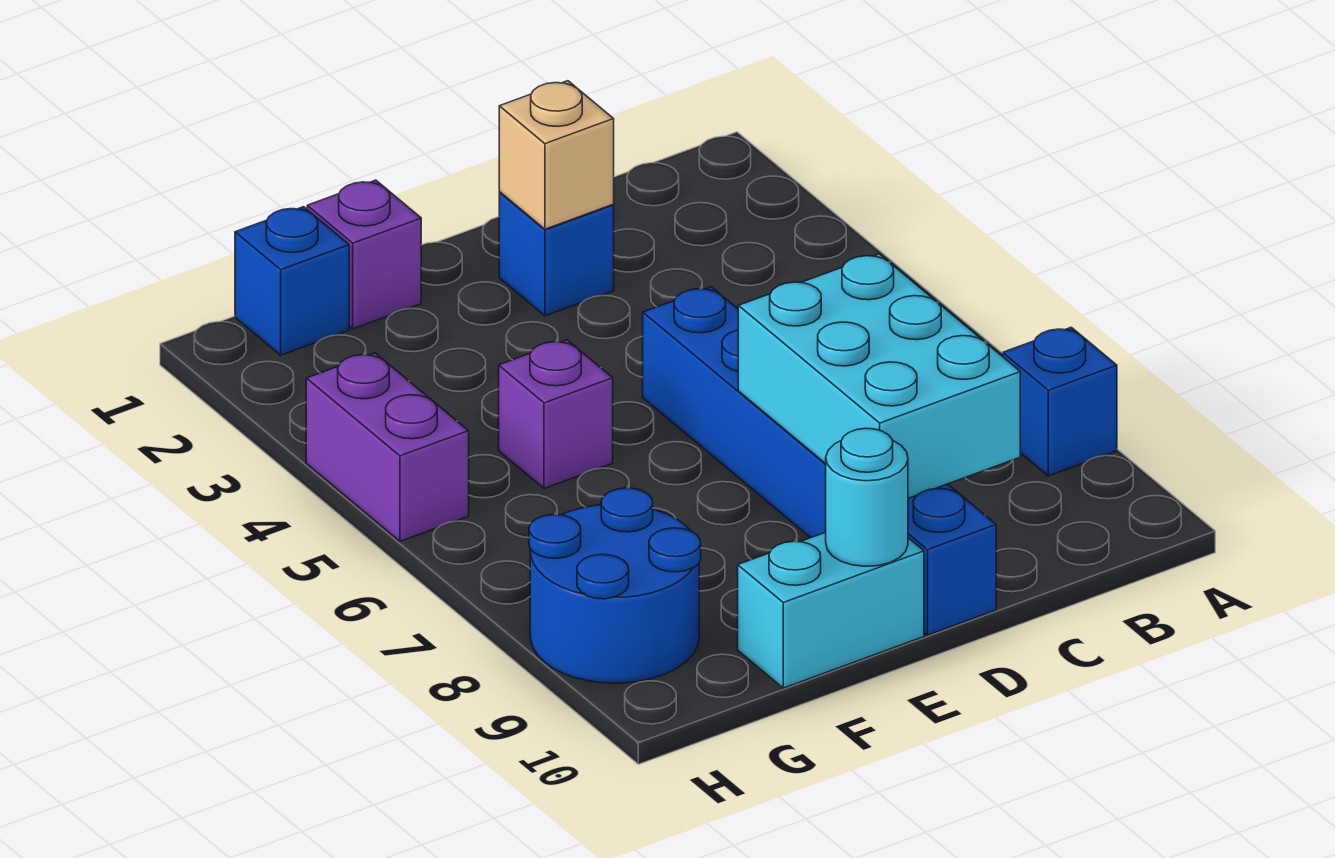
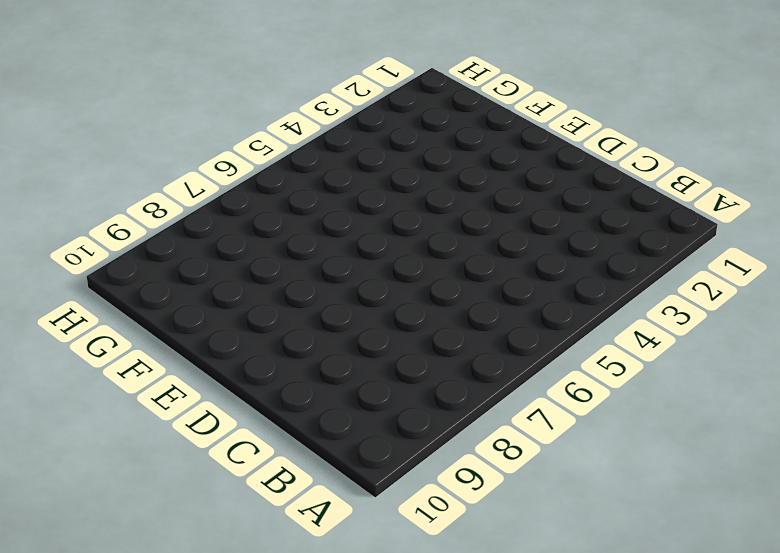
none -> blue brick A8 level 1
none -> blue brick D2 level 1
none -> blue brick D5:D10 level 1

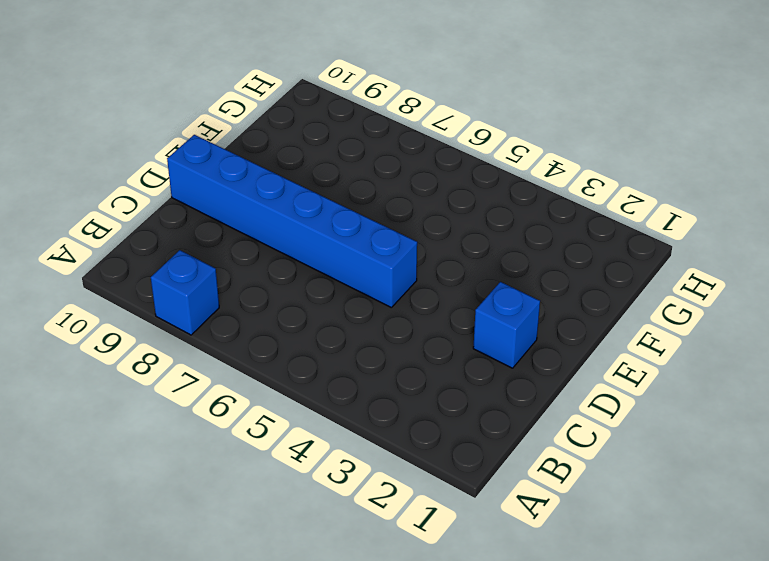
none -> cyan brick E10:F10 level 1
none -> purple brick F1 level 1
none -> purple brick F5 level 1

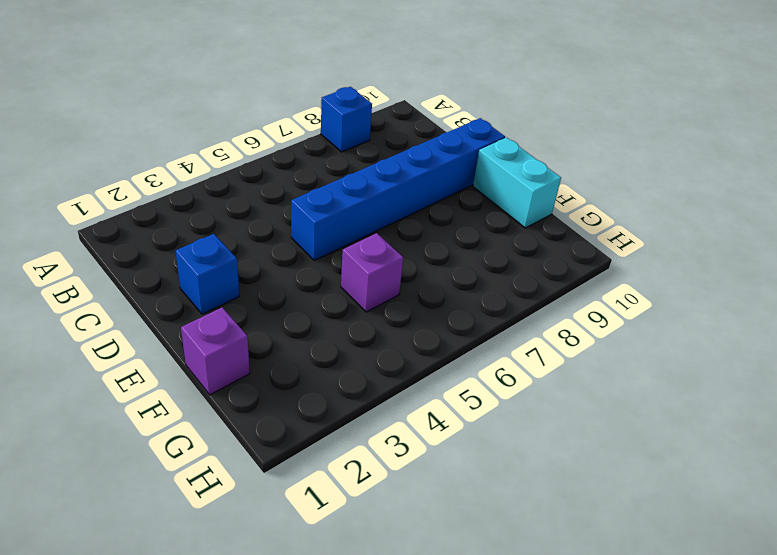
none -> blue brick G1 level 1
none -> blue round brick G8:H9 level 1
none -> purple brick H4:H5 level 1

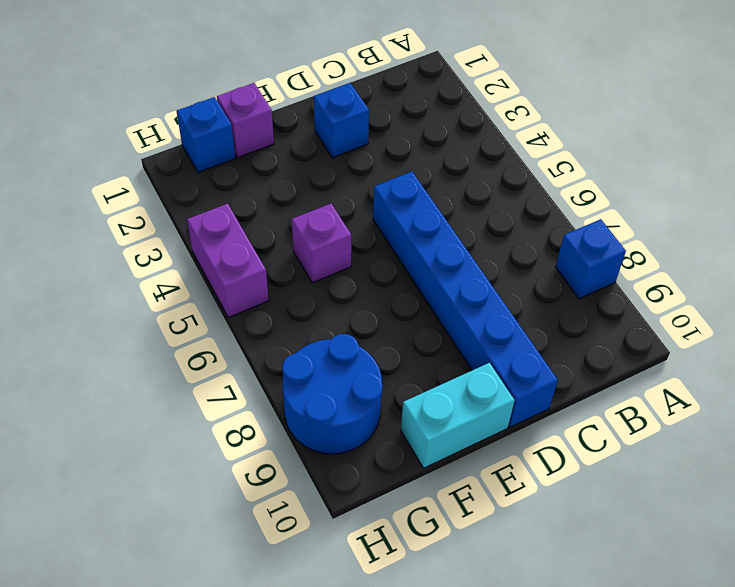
none -> cyan brick C7:D9 level 2
none -> tan brick D2 level 2
none -> cyan round brick E10 level 2

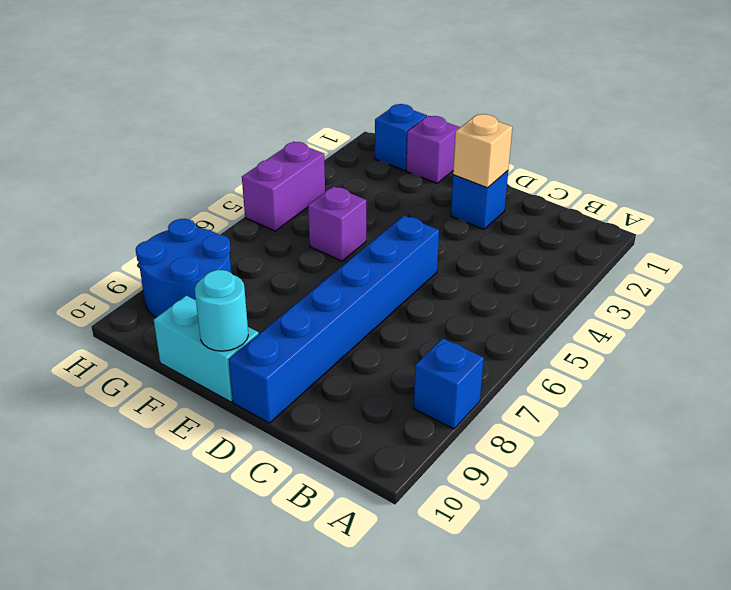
none -> cyan brick C7:D9 level 2

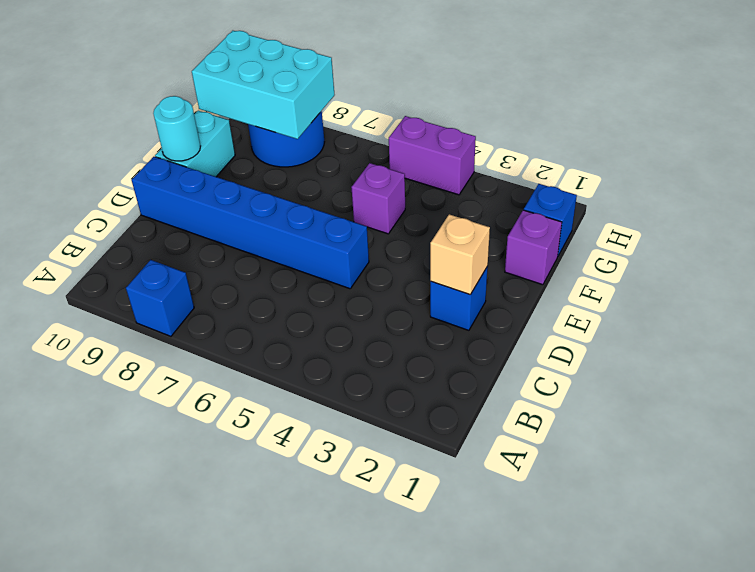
cyan brick G8:H10 level 2 -> cyan brick C7:D9 level 2

